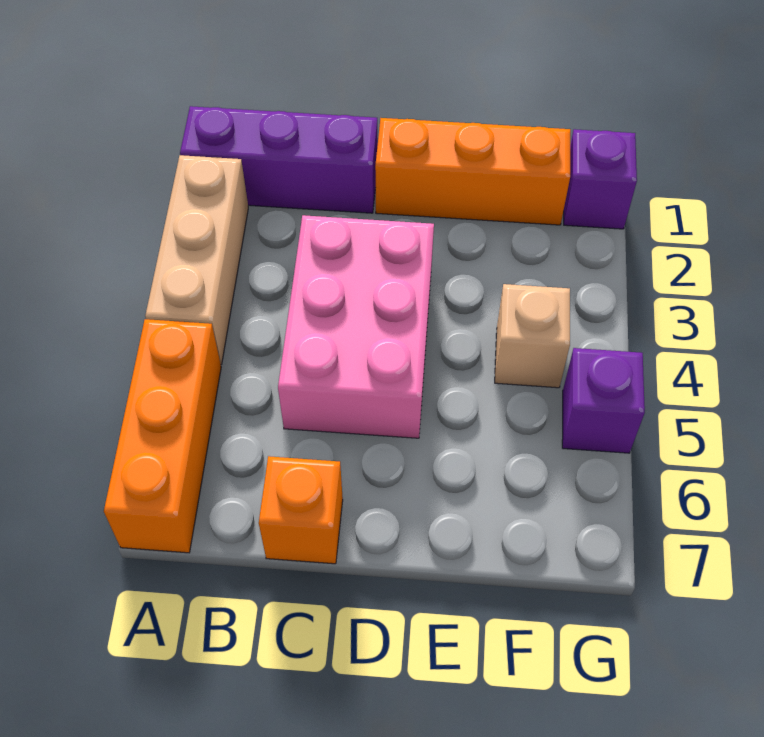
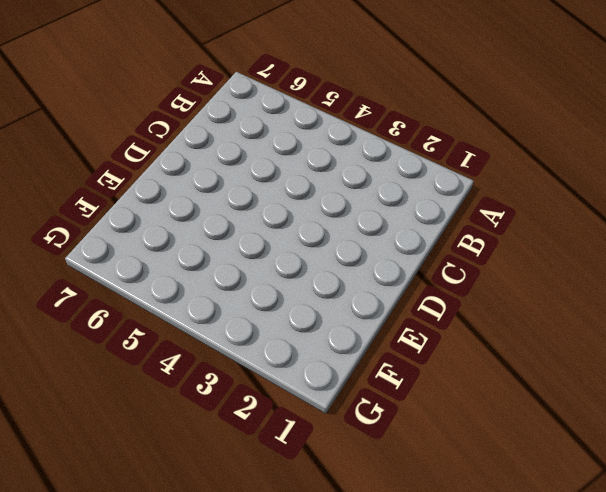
none -> purple brick A1:C1 level 1
none -> tan brick A2:A4 level 1

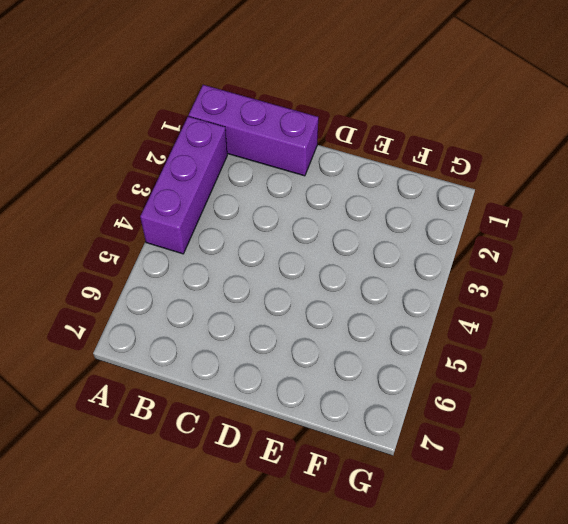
purple brick A2:A4 level 1 -> tan brick A2:A4 level 1
none -> orange brick A5:A7 level 1
none -> pink brick C3:D5 level 1

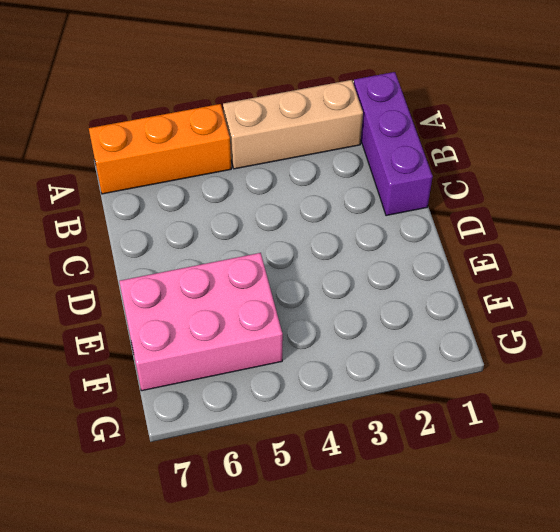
pink brick E5:F7 level 1 -> pink brick C3:D5 level 1
none -> orange brick C7 level 1
none -> orange brick D1:F1 level 1

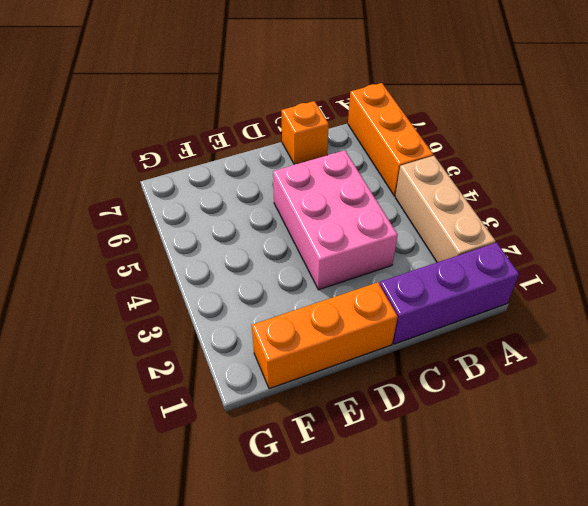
none -> tan brick F4 level 1
none -> purple brick G1 level 1

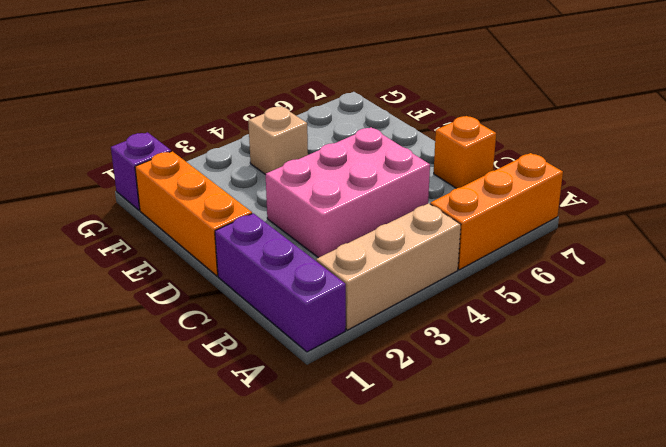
none -> purple brick G5 level 1

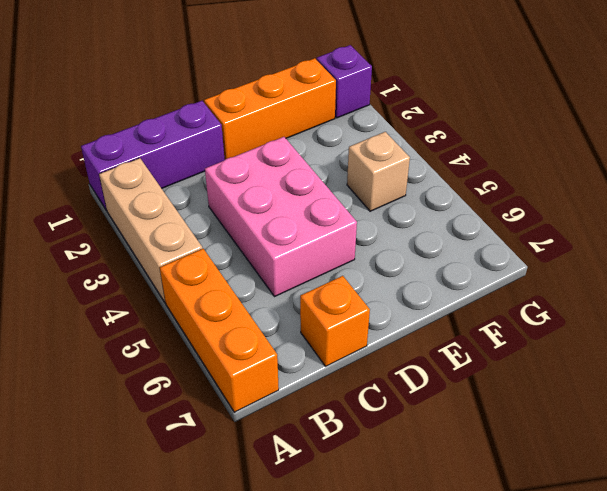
none -> purple brick G5 level 1

